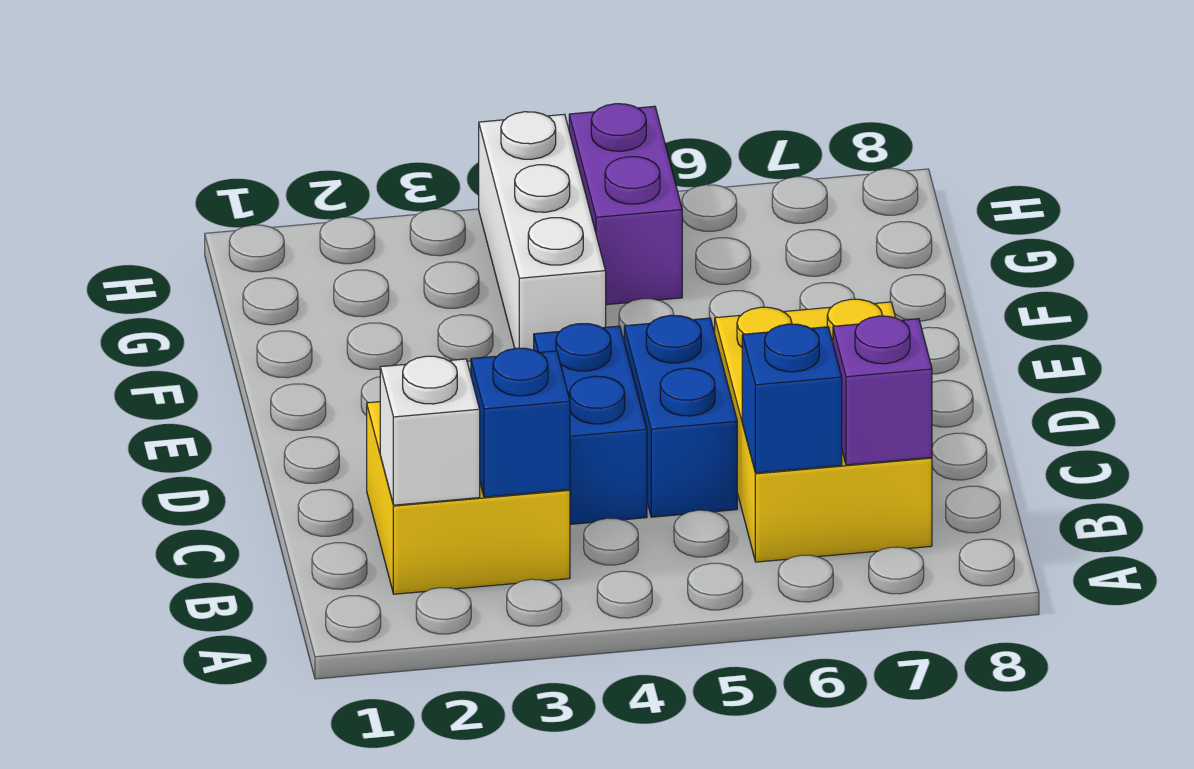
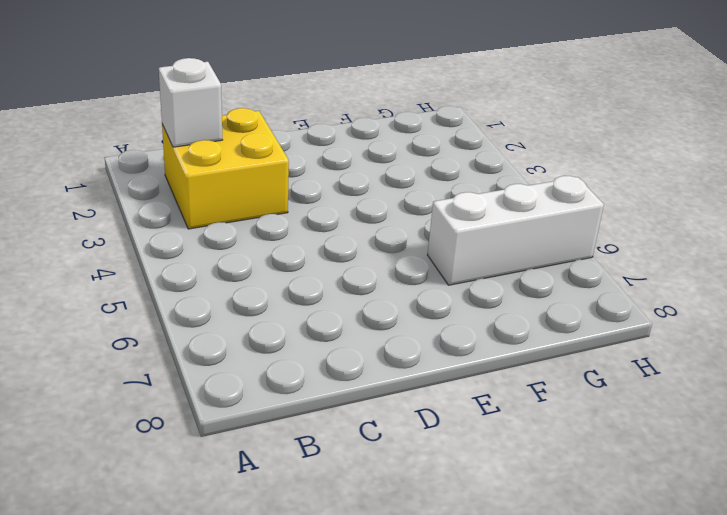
white brick F6:H6 level 1 -> white brick F4:H4 level 1
none -> yellow brick B6:D7 level 1
none -> blue brick C4:D4 level 1

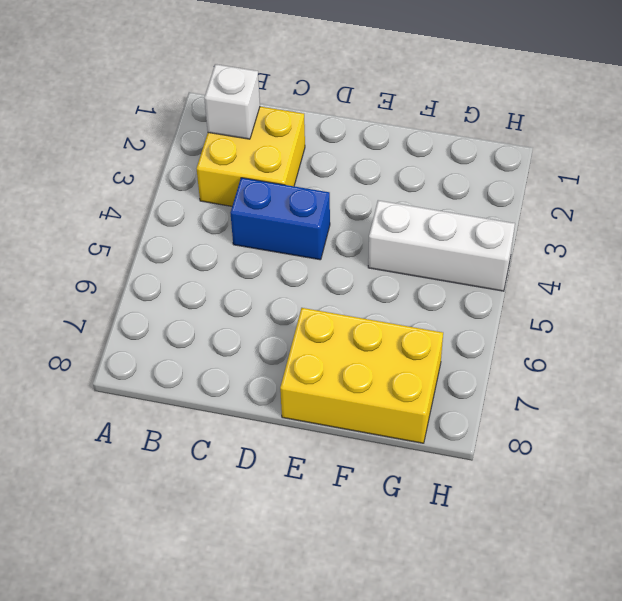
yellow brick E7:G8 level 1 -> yellow brick B6:D7 level 1
none -> blue brick C5:D5 level 1
none -> purple brick G5:H5 level 1

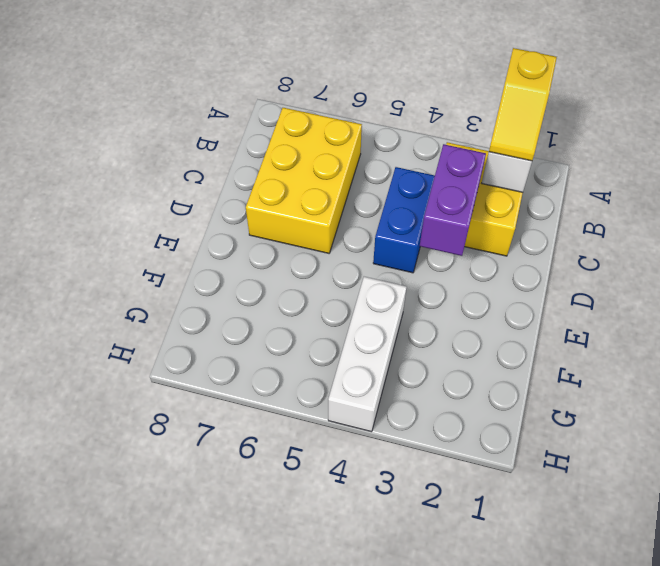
yellow slope A2:B2 level 3 top A -> none
purple brick C3:D3 level 2 -> purple brick G5:H5 level 1
none -> blue brick C5:D5 level 1
none -> blue brick B3 level 2

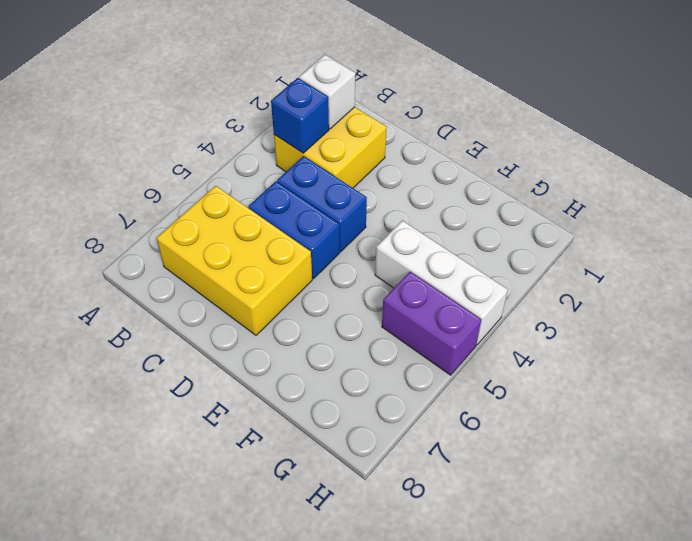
none -> blue brick B6 level 2
none -> purple brick B7 level 2

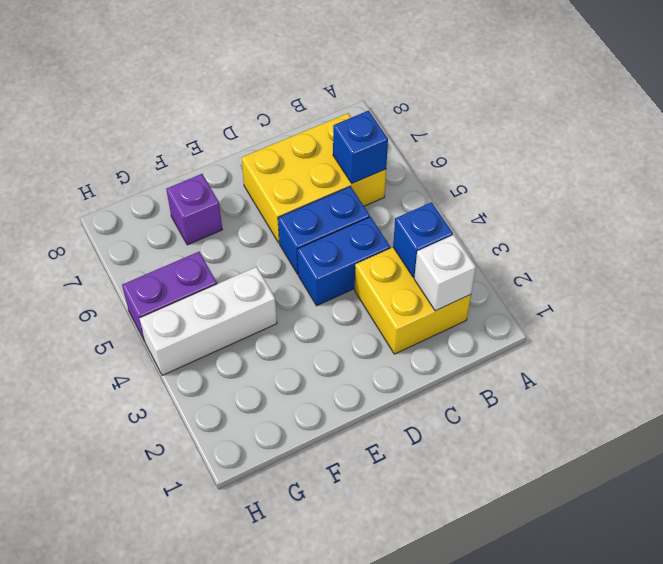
purple brick F7 level 1 -> purple brick B7 level 2

